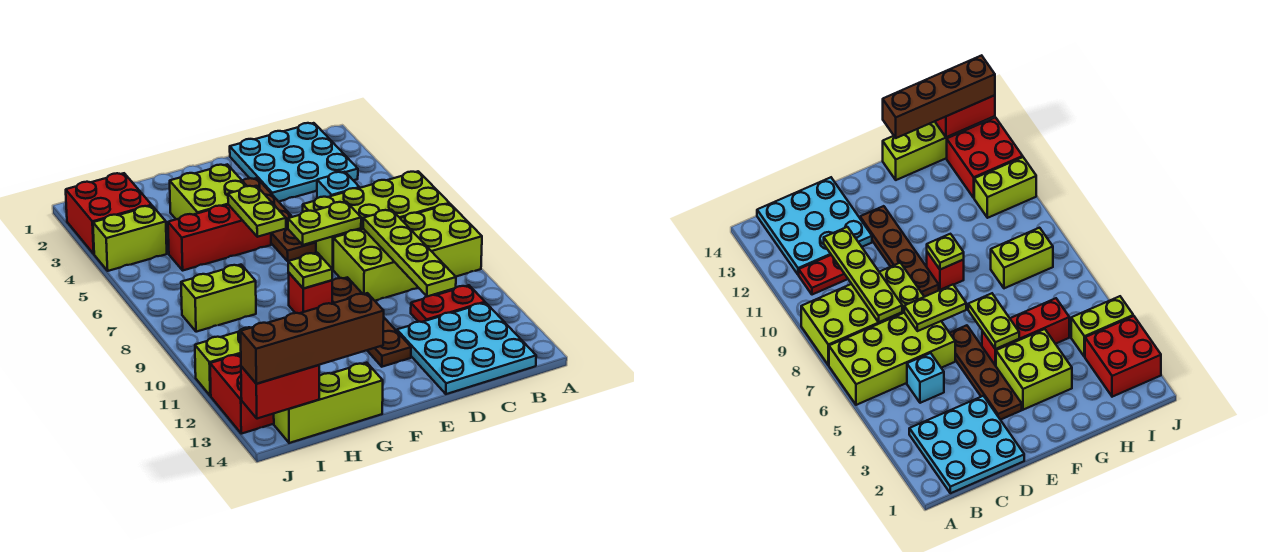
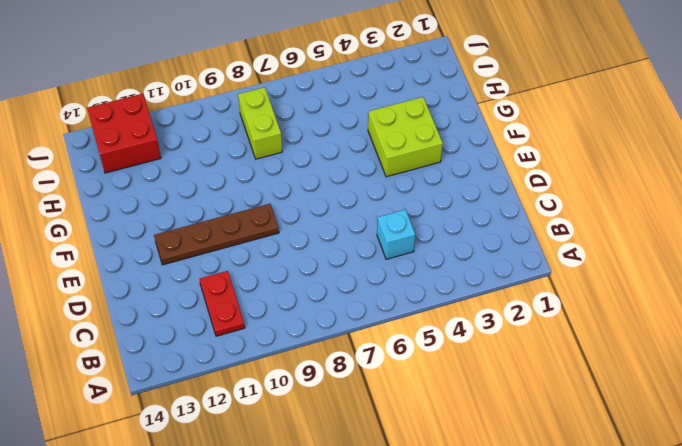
none -> lime brick A6:D7 level 1
none -> lime brick A8:D9 level 1
none -> cyan plate B1:D3 level 1

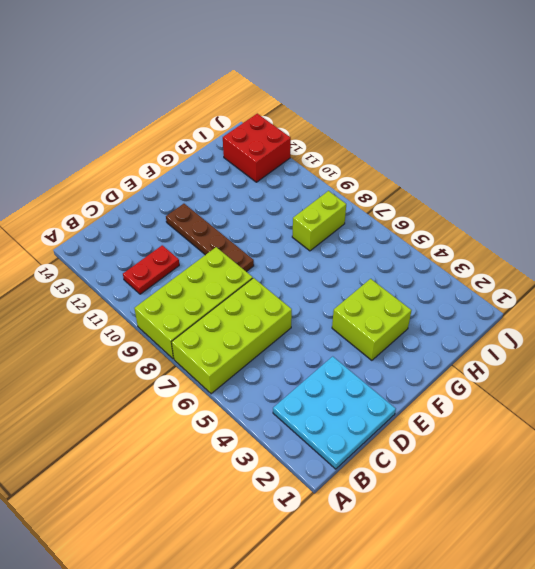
none -> cyan plate B12:D14 level 1
none -> cyan brick C5 level 1
none -> brown plate E3:E6 level 1

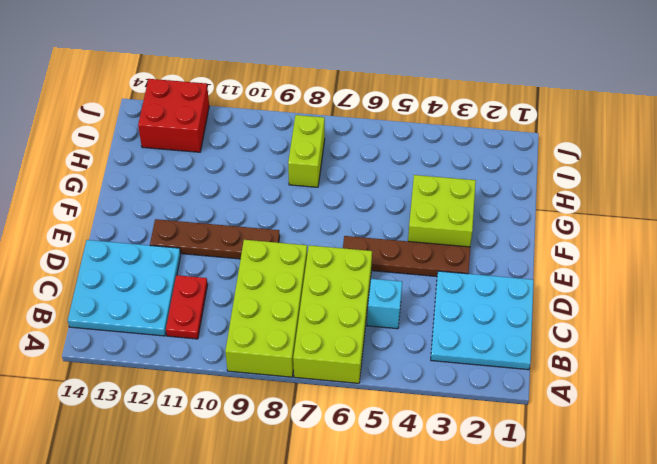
none -> red brick F5:H5 level 1
none -> red brick F9 level 1
none -> lime brick G14:I14 level 1

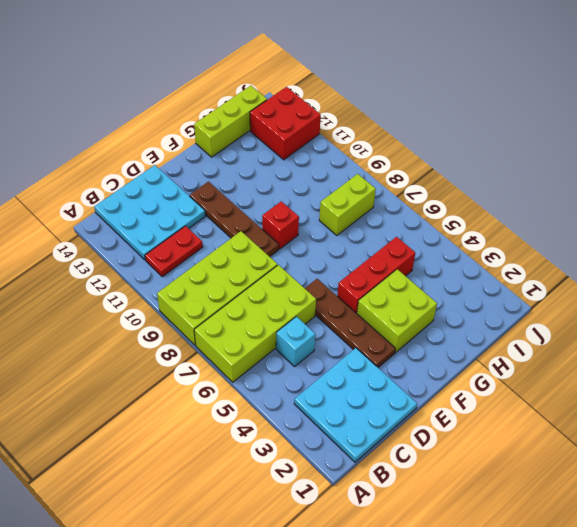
none -> red brick I2:J3 level 1
none -> lime brick I4:J4 level 1
none -> lime brick I11:J11 level 1

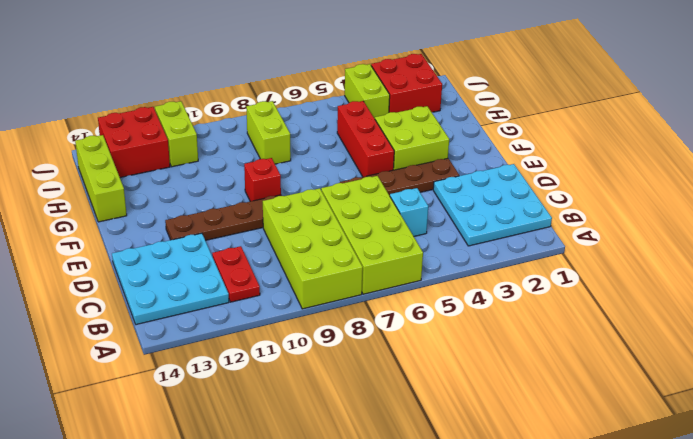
none -> lime plate C8:C11 level 2
none -> lime plate D7:E7 level 2
none -> lime plate F5:F6 level 2

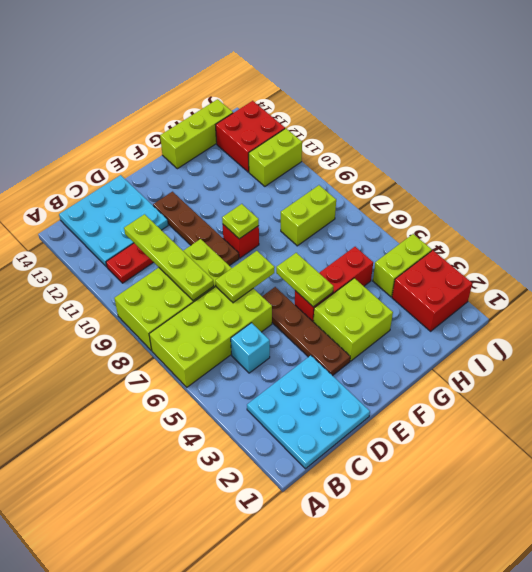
none -> red brick I14:J14 level 2
none -> brown brick G14:J14 level 3

